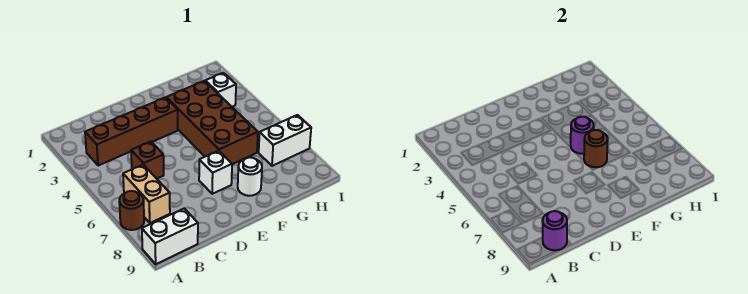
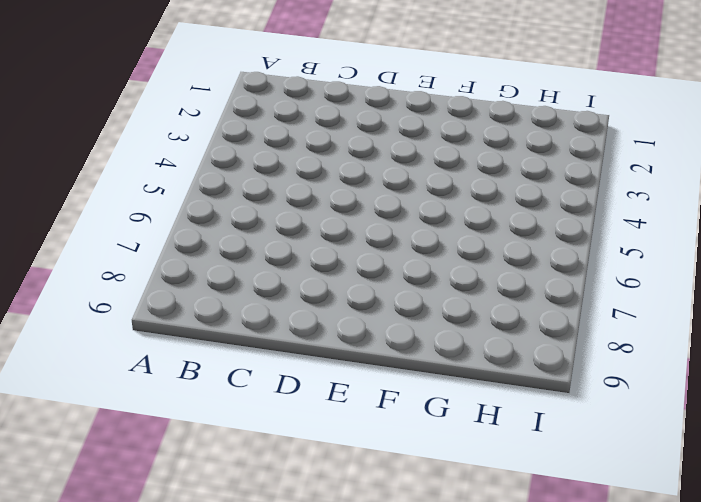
none -> brown round brick A7 level 1
none -> white brick A9:B9 level 1
none -> brown brick B3:E3 level 1

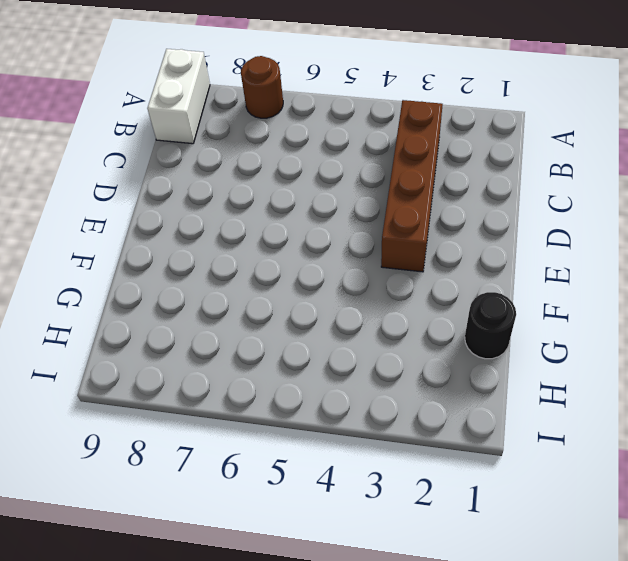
black round brick G1 level 1 -> none
none -> tan brick B6:B7 level 1
none -> brown brick C5 level 1
none -> white brick E7 level 1

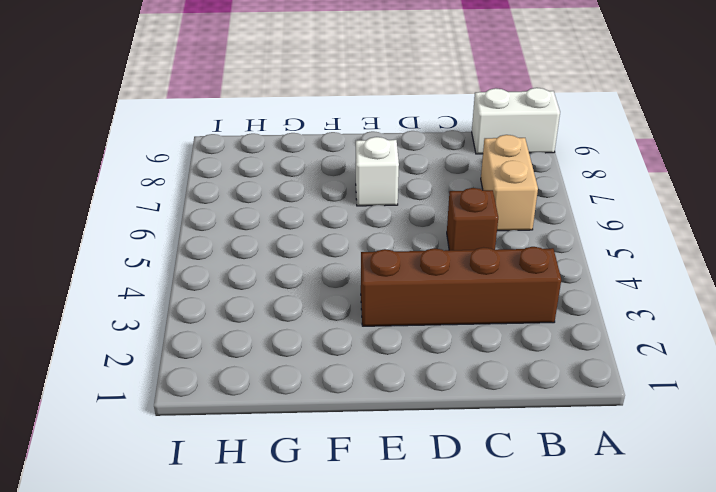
none -> brown round brick A7 level 1
none -> brown brick F3:G6 level 1
none -> white round brick F8 level 1

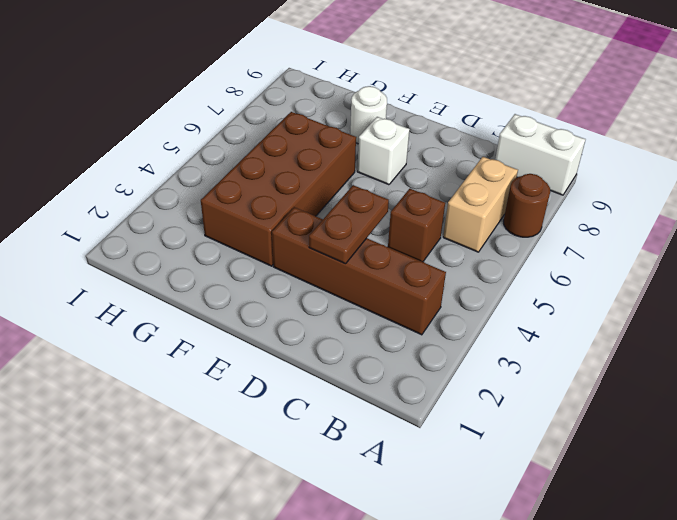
brown plate D3:D4 level 2 -> none
none -> white brick H3 level 1
none -> white brick H7:I7 level 1
none -> purple round brick B9 level 2

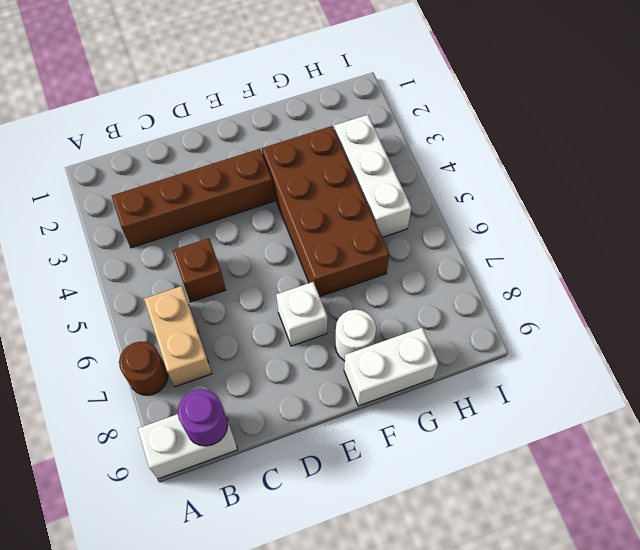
white brick F9:G9 level 1 -> white brick H7:I7 level 1
white brick H3:H5 level 1 -> white brick H3 level 1
none -> purple round brick F5 level 2
none -> brown round brick F6 level 2

